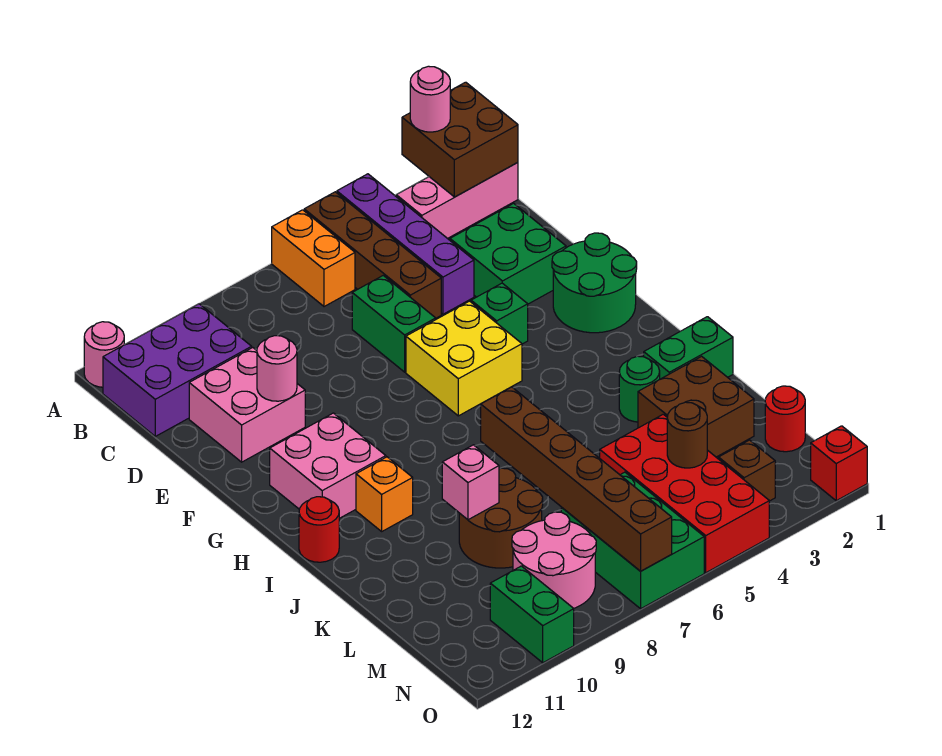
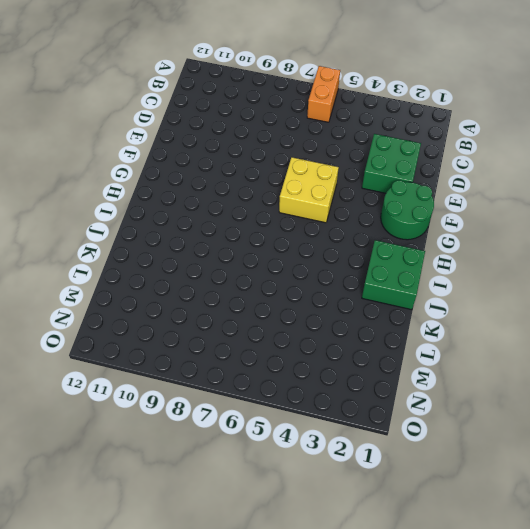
green brick I1:J2 level 1 -> green brick J1:J2 level 1
none -> purple brick A4:D4 level 1
none -> brown brick A5:D5 level 1
none -> pink round brick A12 level 1
none -> pink brick B1:B3 level 1

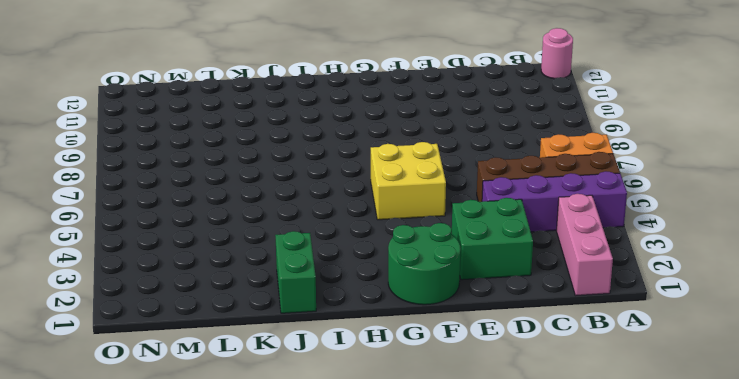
none -> purple brick B10:C12 level 1
none -> green brick D6:E6 level 1
none -> pink brick D10:E11 level 1
none -> green brick F4 level 1

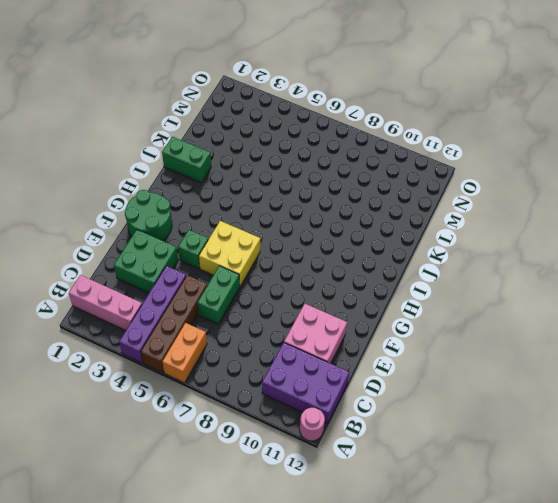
none -> pink brick G10:H11 level 1
none -> orange brick I10 level 1
none -> red round brick I12 level 1
none -> green round brick J3 level 1

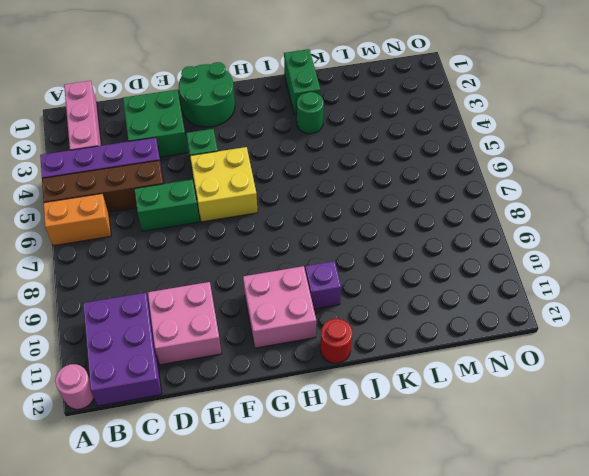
purple brick I10 level 1 -> orange brick I10 level 1
none -> brown brick K2:L3 level 1
none -> brown round brick K8:L9 level 1
none -> red brick L4:O5 level 1
none -> red round brick M1 level 1

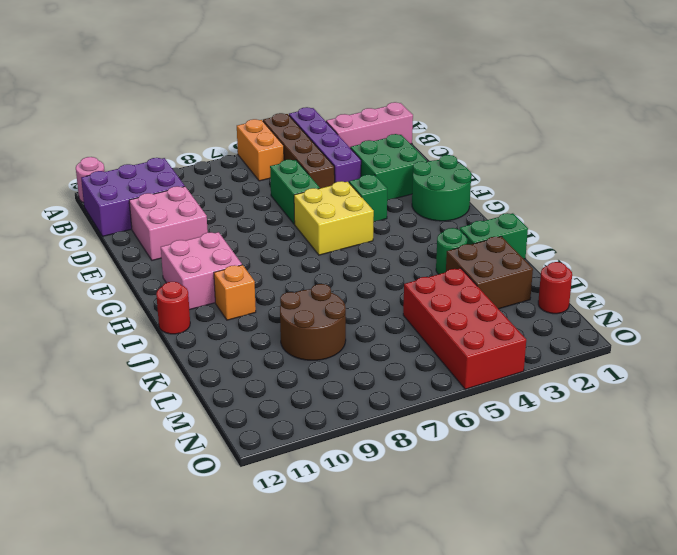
none -> green brick M6:O7 level 1
none -> pink round brick M8:N9 level 1
none -> brown brick N3 level 1
none -> green brick N10:O10 level 1

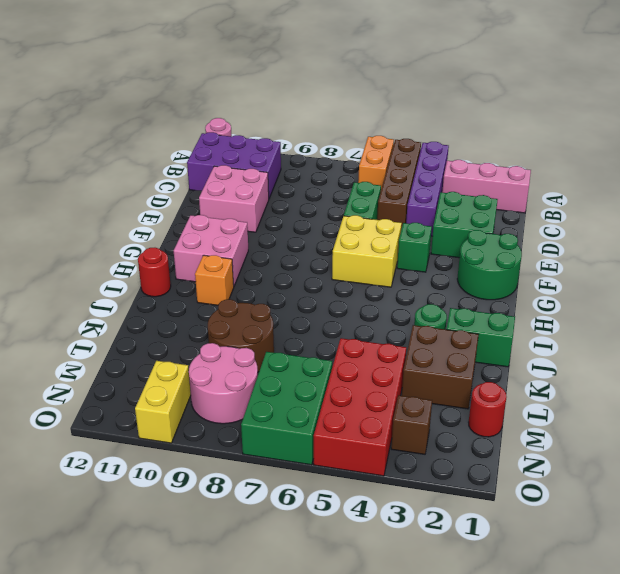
yellow brick N10:O10 level 1 -> green brick N10:O10 level 1
none -> red brick O1 level 1
none -> brown brick A1:B2 level 2
none -> pink round brick E10 level 2
none -> brown brick J7:O7 level 2

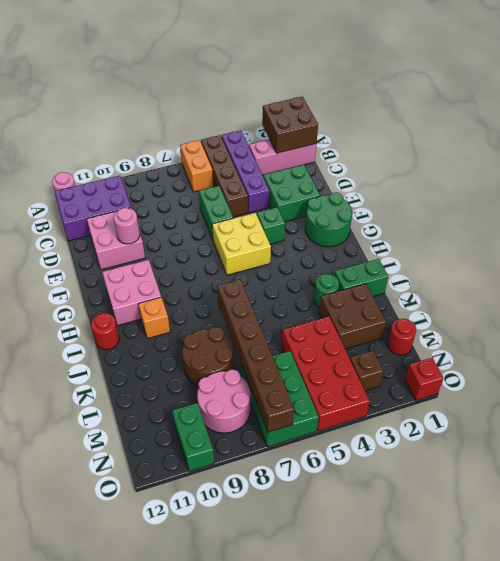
none -> pink brick K9 level 2
none -> brown round brick M4 level 2
none -> pink round brick A2 level 3

